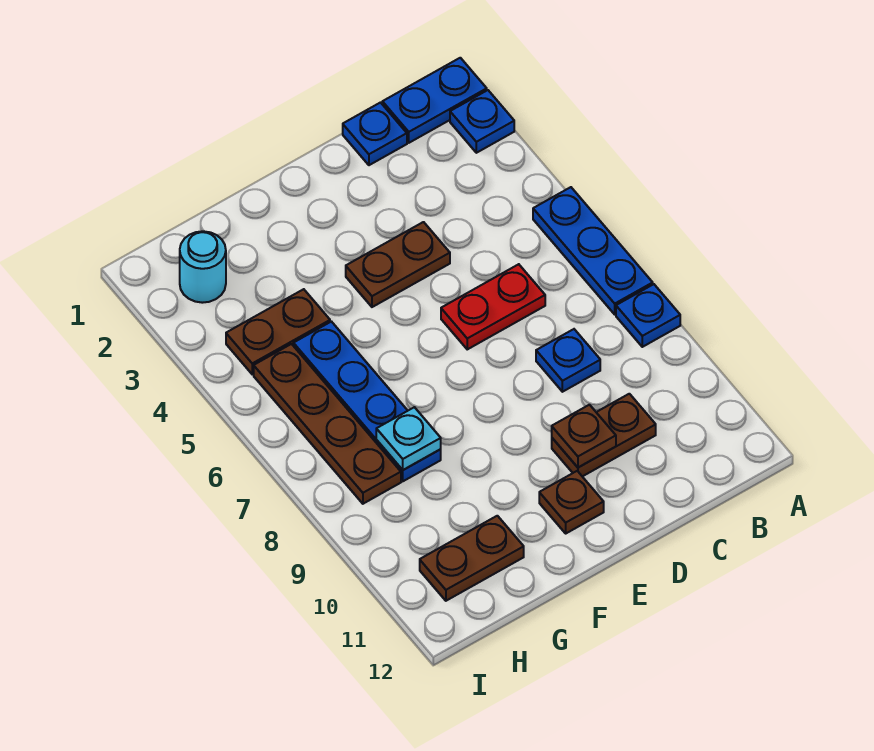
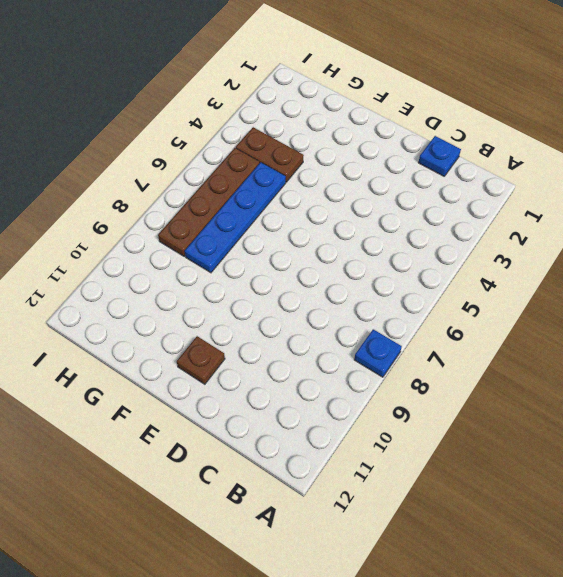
none -> blue plate A1:B1 level 1
none -> blue plate A2 level 1
none -> blue plate A5:A7 level 1

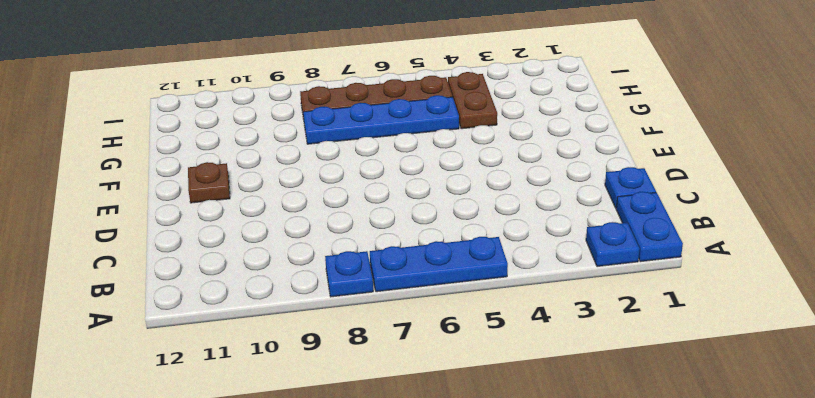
none -> red plate C6:D6 level 1
none -> blue plate C8 level 1
none -> brown plate C10:D10 level 1

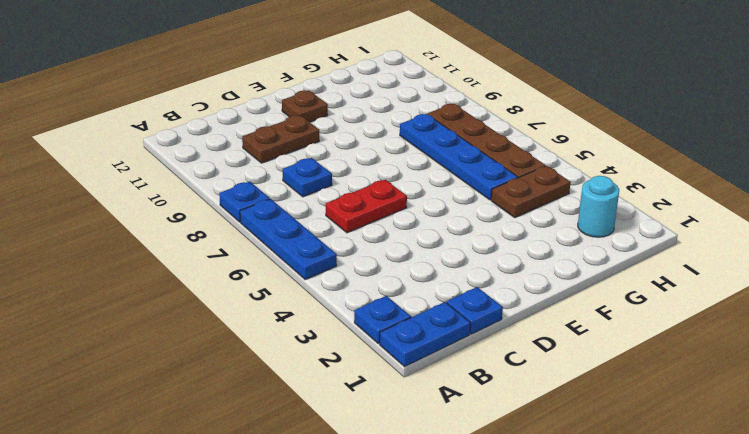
none -> brown plate D4:E4 level 1
none -> brown plate G11:H11 level 1
none -> brown plate D10 level 2

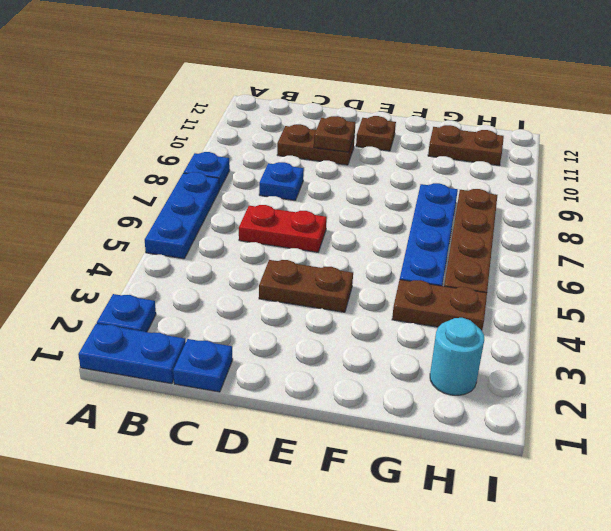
none -> cyan plate G8 level 2

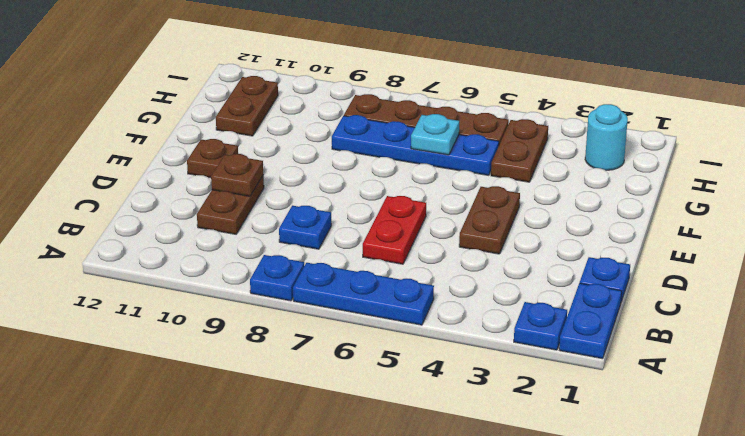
cyan plate G6 level 2 -> cyan plate G8 level 2

